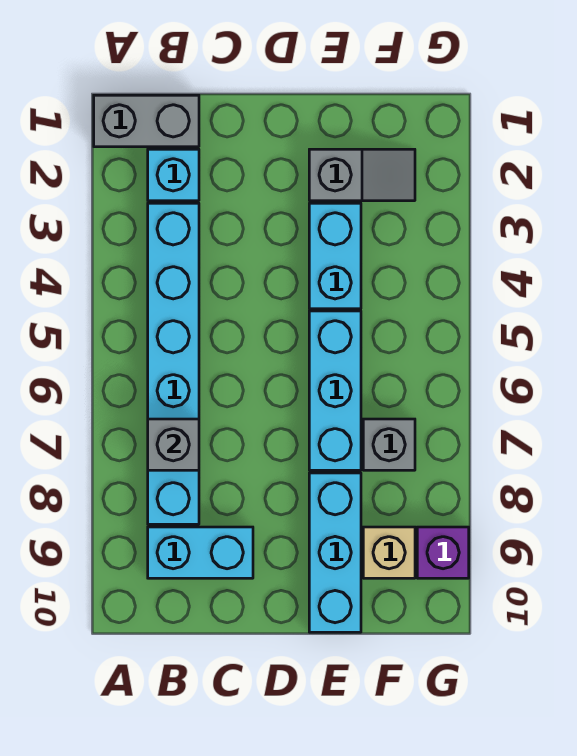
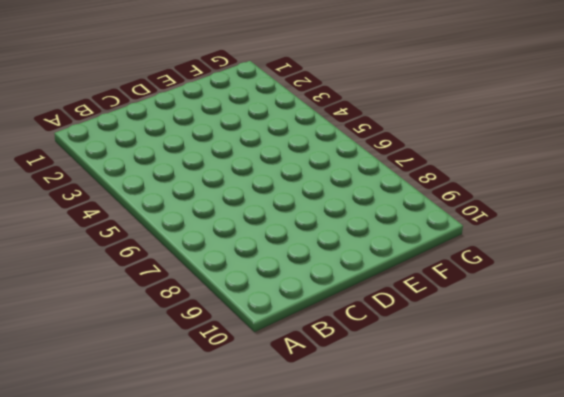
none -> grey brick A1:B1 level 1
none -> cyan brick B2 level 1
none -> cyan brick B3:B8 level 1

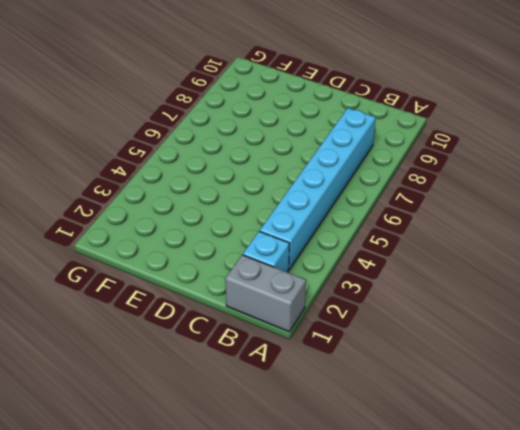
none -> cyan brick B9:C9 level 1
none -> grey slope E2:F2 level 1 top E
none -> cyan brick E3:E4 level 1

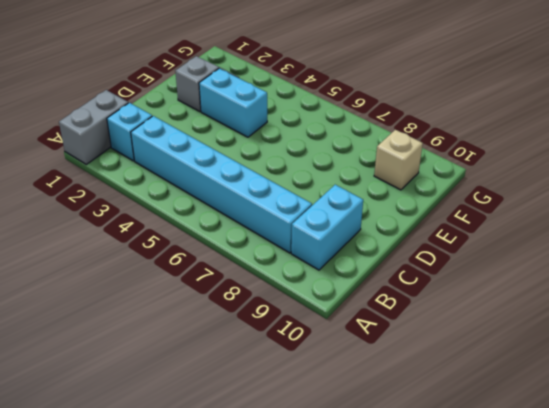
none -> cyan brick E5:E7 level 1
none -> cyan brick E8:E10 level 1
none -> grey brick F7 level 1

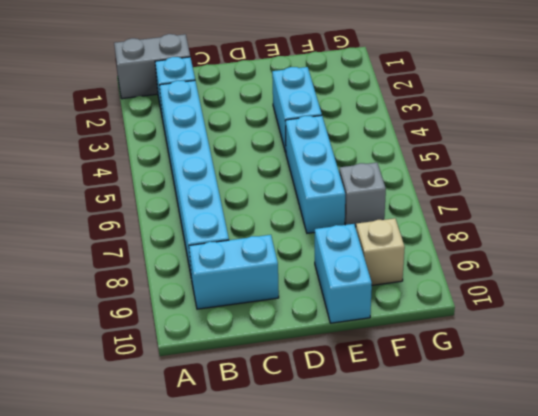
cyan brick E9:E10 level 1 -> cyan brick E8:E10 level 1
none -> grey slope E2:F2 level 1 top E
none -> purple brick G9 level 1
none -> grey brick B7 level 2

